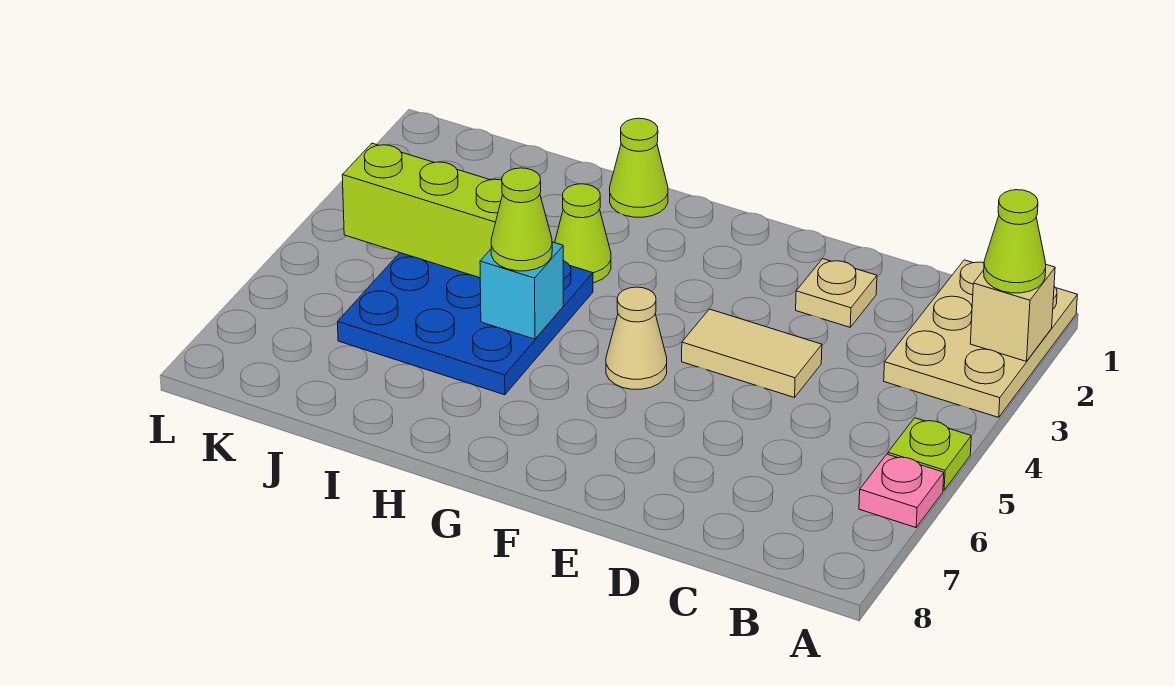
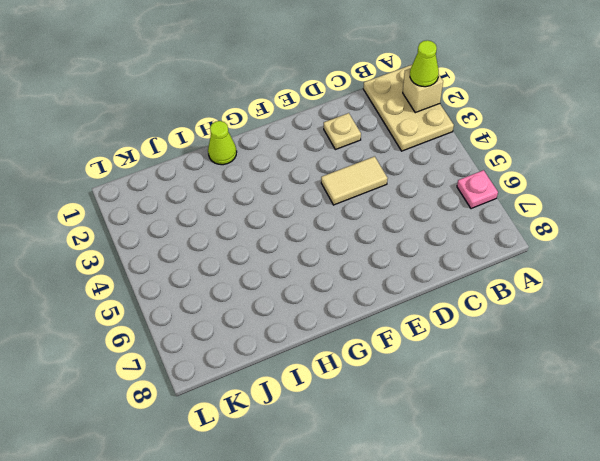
none -> lime plate A5 level 1
none -> tan cone F5 level 1
none -> lime cone H3 level 1

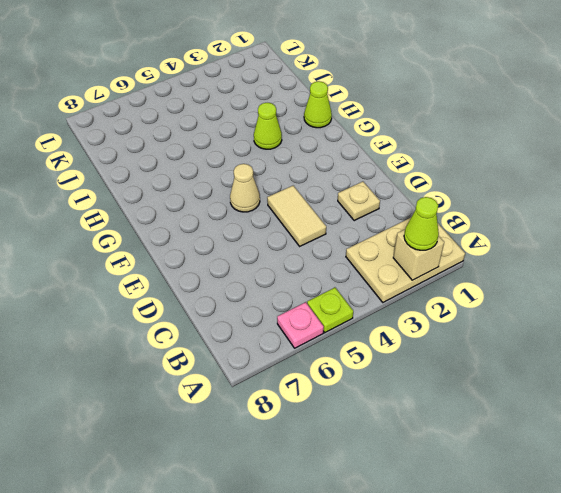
none -> blue plate H4:J6 level 1
none -> cyan brick H5 level 2
none -> lime brick I4:K4 level 2

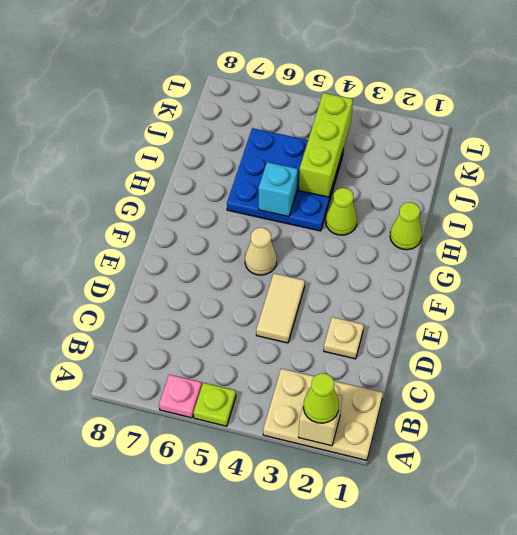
none -> lime cone H5 level 3

